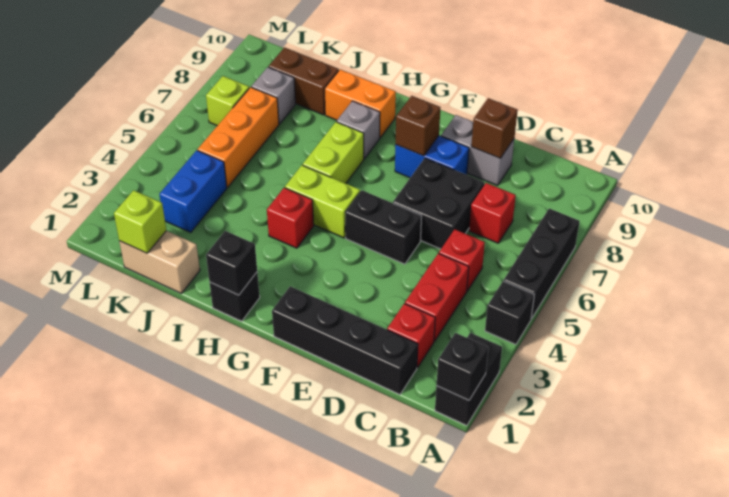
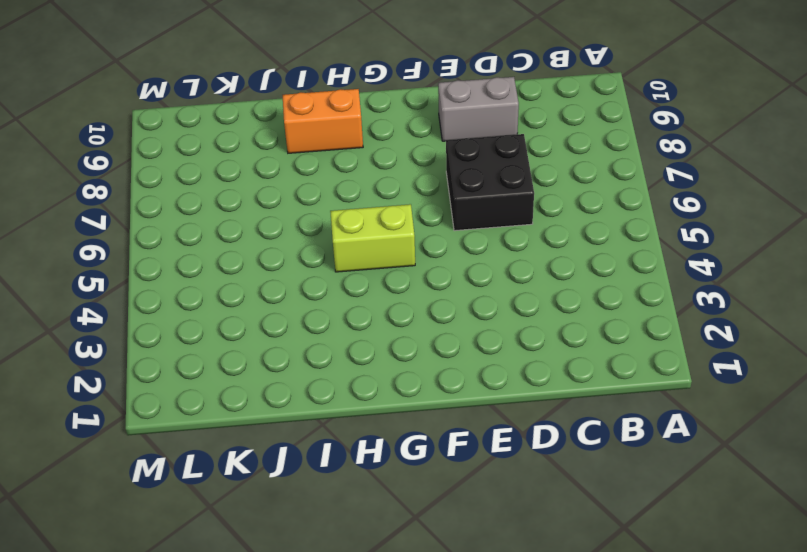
none -> black brick A1:A2 level 1
none -> black brick A4 level 1
none -> black brick A5:A7 level 1

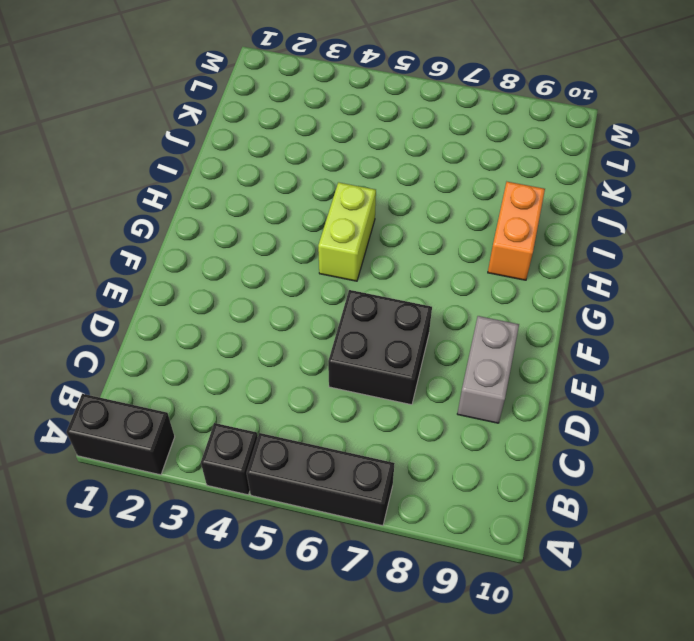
none -> black brick C1:F1 level 1
none -> red brick C2 level 1
none -> red brick C3:C4 level 1

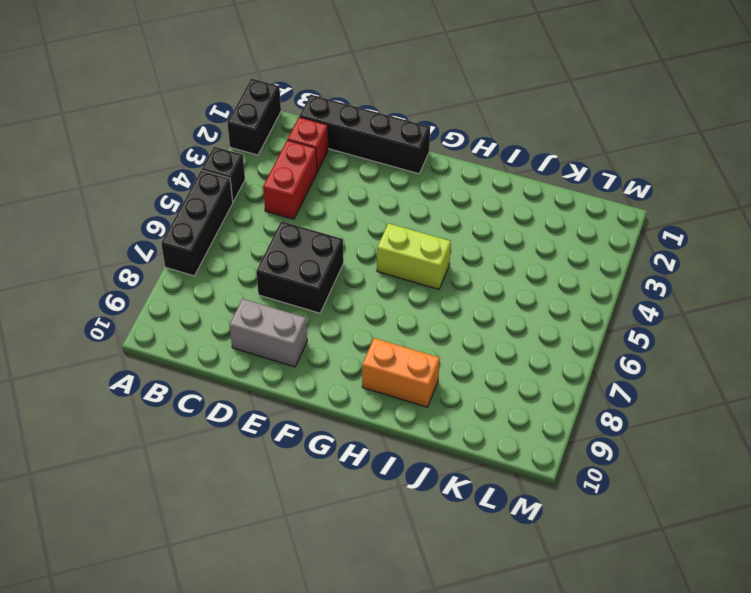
none -> red brick C5 level 1
none -> red brick C7 level 1
none -> black brick E5:F5 level 1

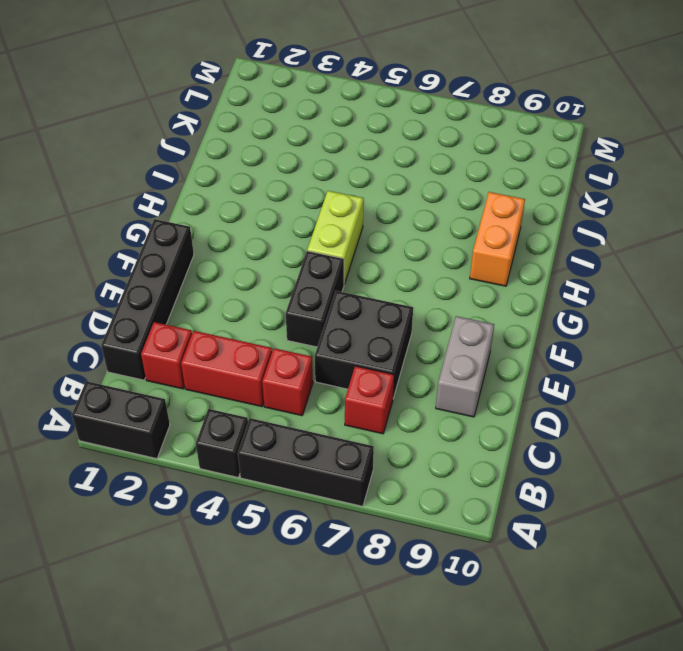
none -> blue brick E8:F8 level 1
none -> black brick H1 level 1
none -> red brick H4 level 1

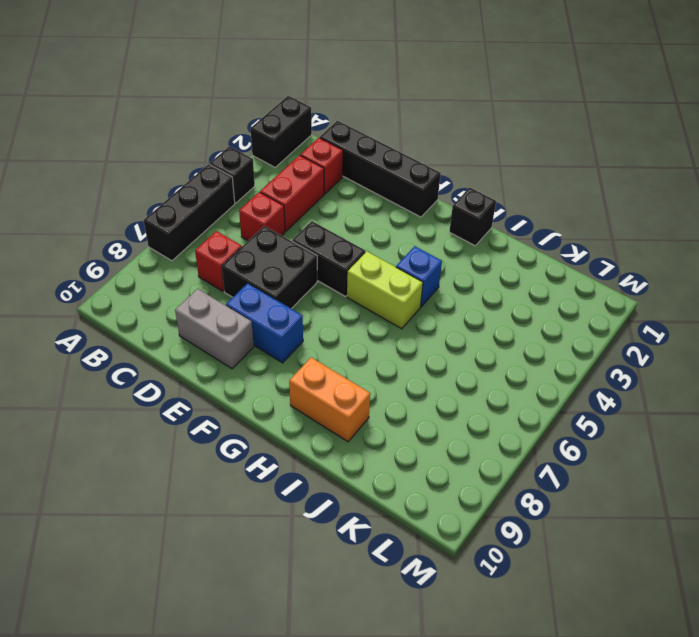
blue brick H4 level 1 -> red brick H4 level 1
none -> lime brick H6:H7 level 1
none -> grey brick H8 level 1
none -> tan brick J1:K1 level 1

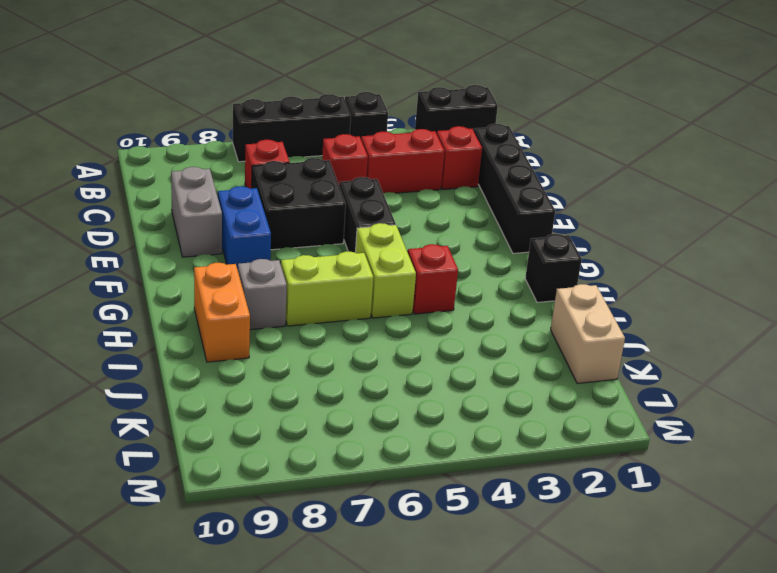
none -> brown brick J9:K9 level 1
none -> blue brick K3:K4 level 1
none -> orange brick K5:K7 level 1

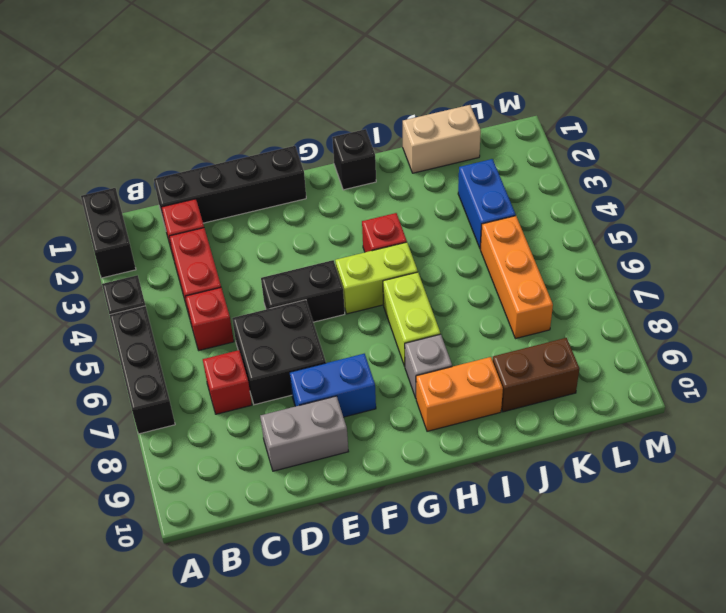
none -> grey brick K8 level 1
none -> lime brick L7 level 1
none -> black brick A1 level 2

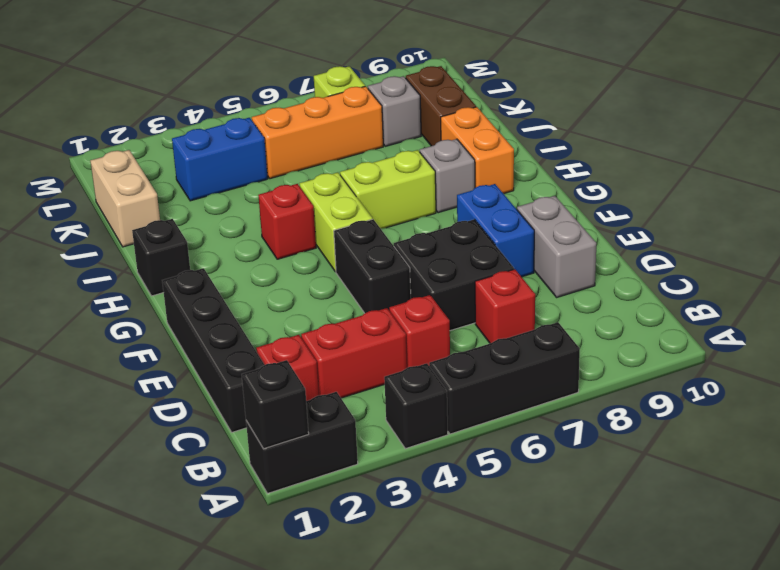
none -> brown brick D9 level 2
none -> brown brick F8 level 2
none -> black brick H1 level 2

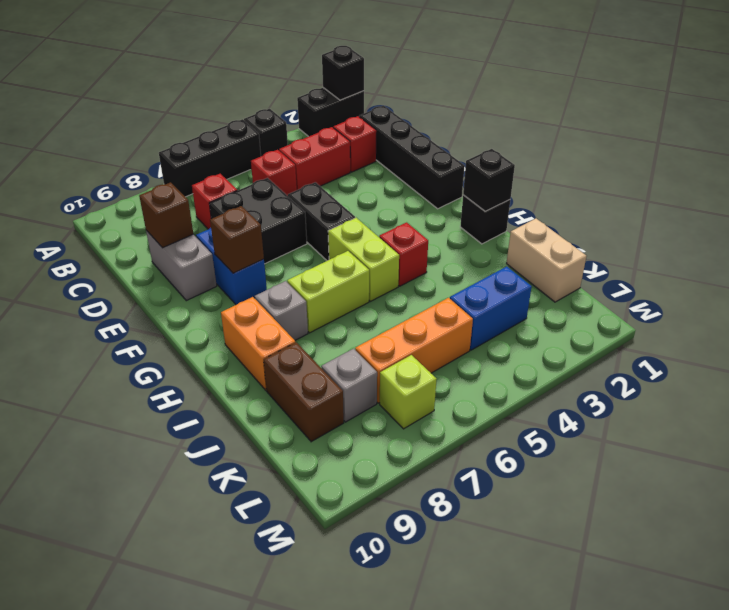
none -> lime brick K1 level 2

